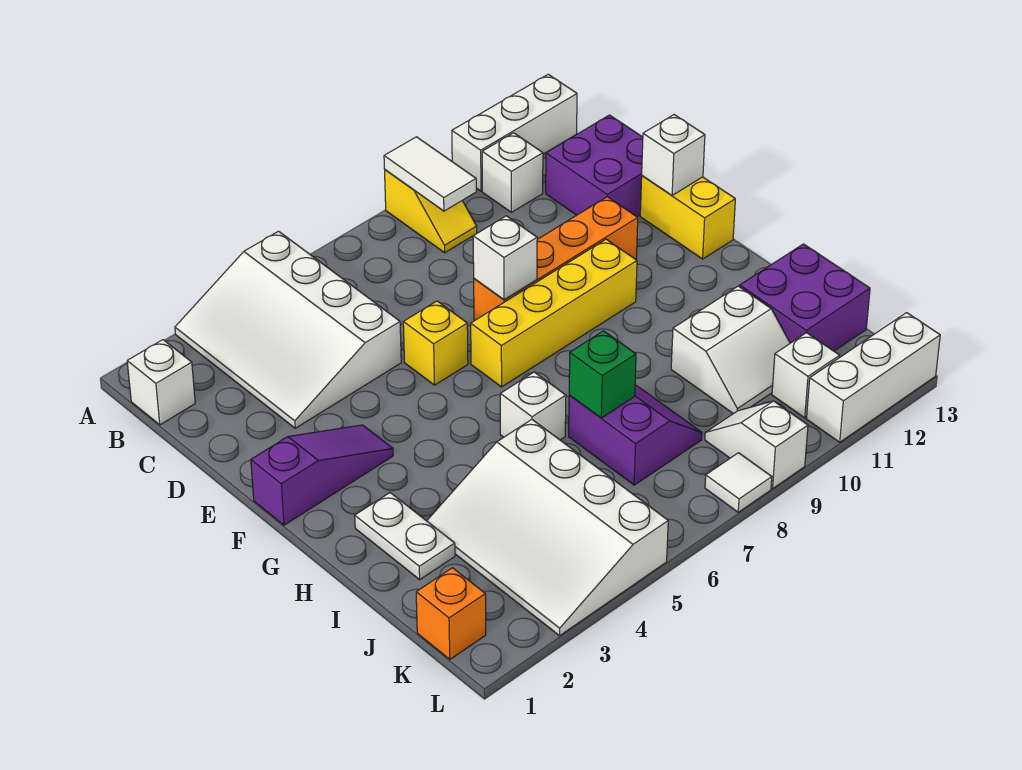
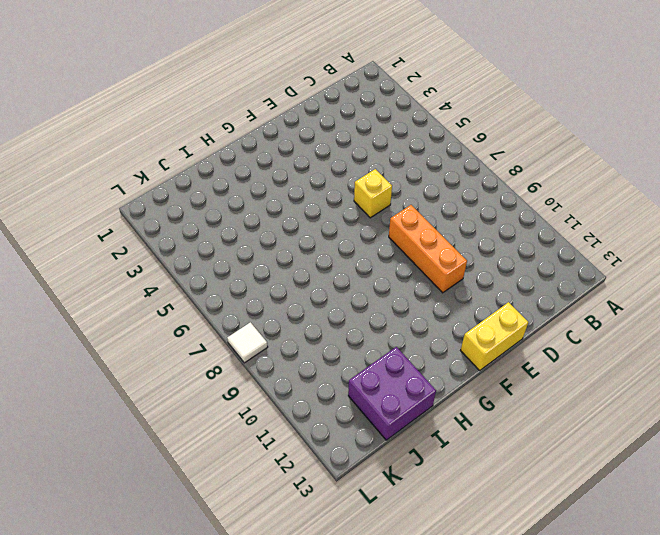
orange brick E8:E10 level 1 -> orange brick E8:E11 level 1
none -> white slope A3:D5 level 1 top 5
none -> yellow slope A9:B9 level 1 top A
none -> white brick A11:A13 level 1

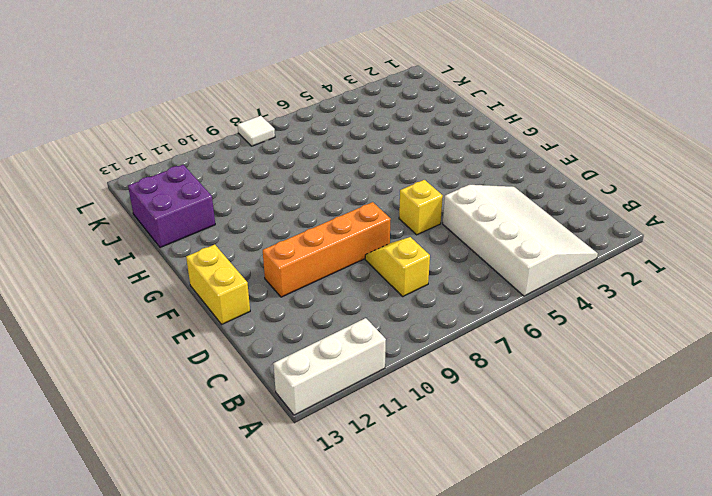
yellow slope C8:D8 level 1 top C -> yellow slope A9:B9 level 1 top A
none -> white brick B1 level 1
none -> white brick B11 level 1
none -> purple brick C12:D13 level 1

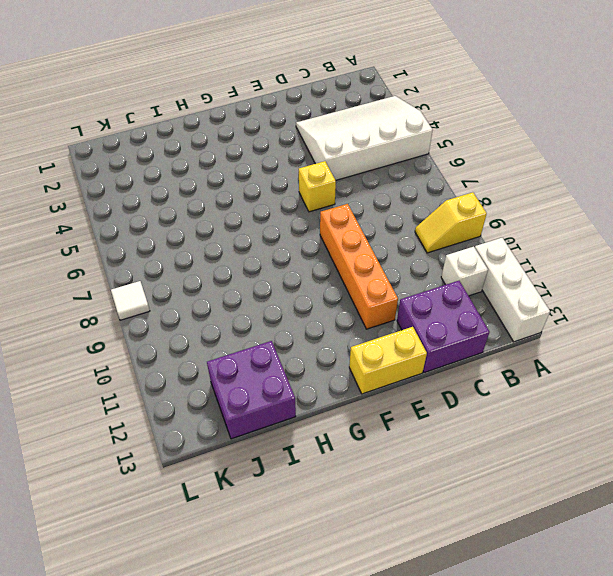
none -> white brick B1 level 1
none -> purple slope F1:F3 level 1 top 1
none -> yellow brick F7:F10 level 1

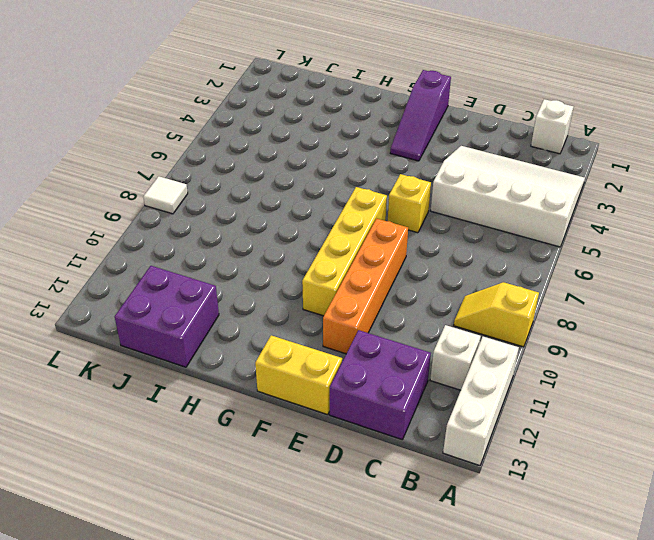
none -> white plate H2:I2 level 1
none -> white brick H6 level 1
none -> white slope I3:L5 level 1 top 5

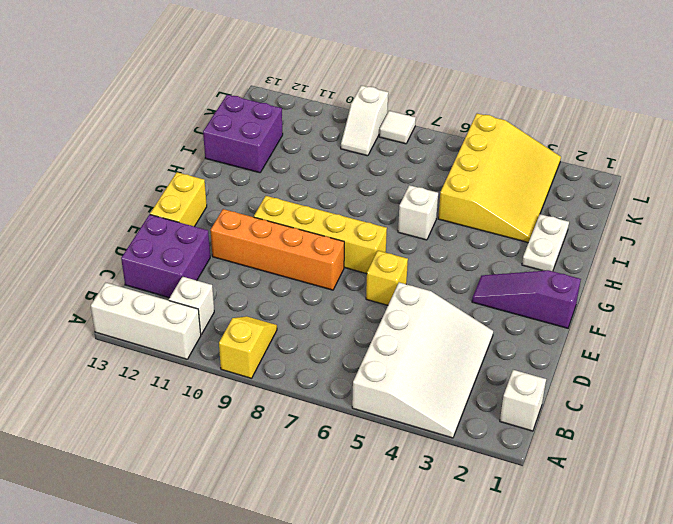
yellow slope I3:L5 level 1 top 5 -> white slope I3:L5 level 1 top 5
none -> purple slope I7:J8 level 1 top 7
none -> white slope I10:J11 level 1 top I
none -> orange brick K1 level 1

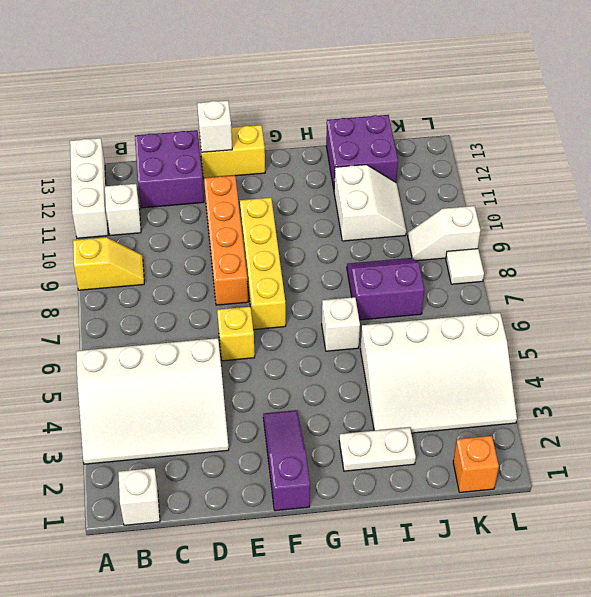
none -> white brick K11 level 1
none -> white brick L11:L13 level 1
none -> white tile A9:B9 level 2

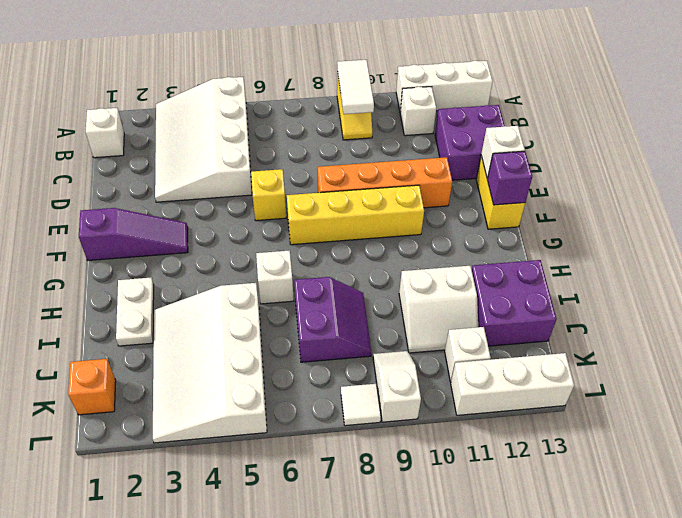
purple brick F13 level 2 -> none
none -> white brick E8 level 2
none -> green brick I7 level 2

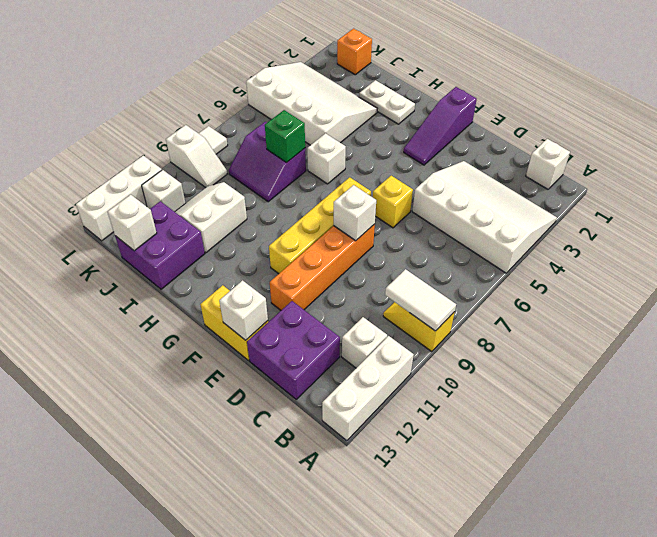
white brick J13 level 2 -> none

